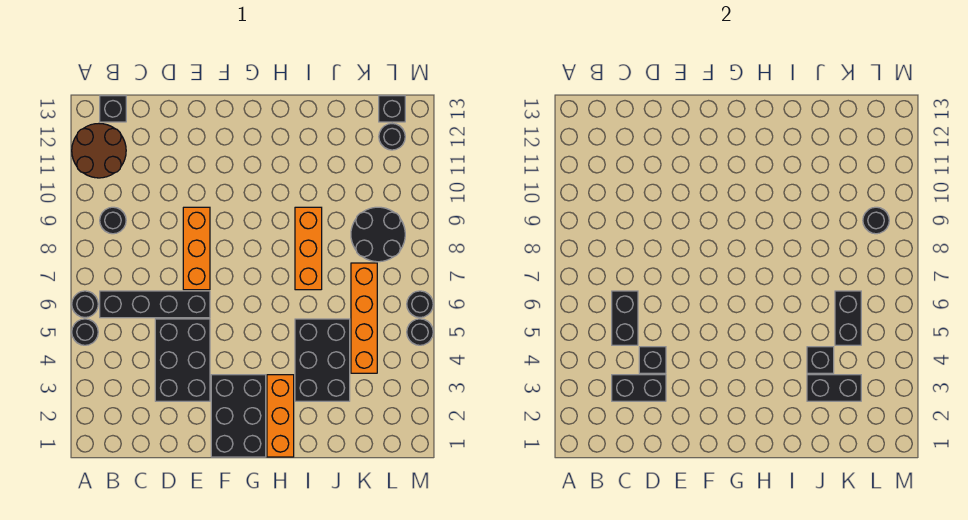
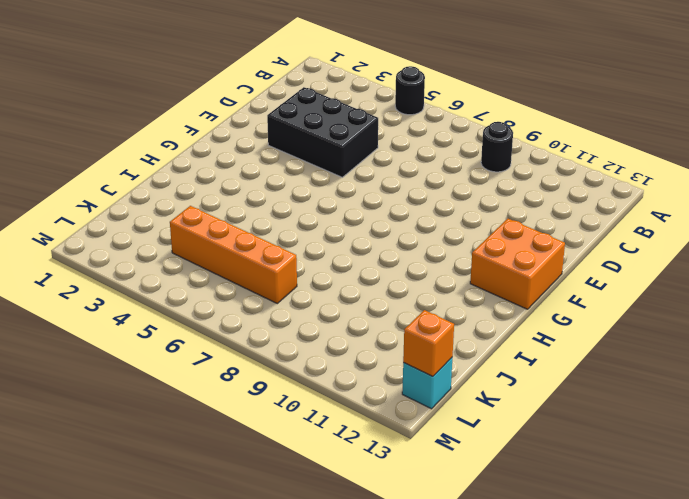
orange brick F12:G13 level 1 -> none
cyan brick L13 level 1 -> black brick L13 level 1
orange brick L13 level 2 -> none
none -> black round brick A6 level 1
none -> brown round brick A11:B12 level 1
none -> black brick B6:E6 level 1

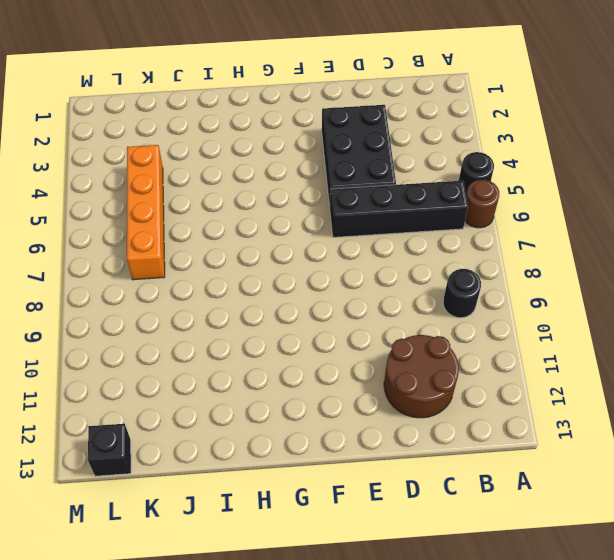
brown round brick A6 level 1 -> black round brick A6 level 1
brown round brick C11:D12 level 1 -> brown round brick A11:B12 level 1
none -> black brick B13 level 1
none -> orange brick E7:E9 level 1
none -> black brick F1:G3 level 1

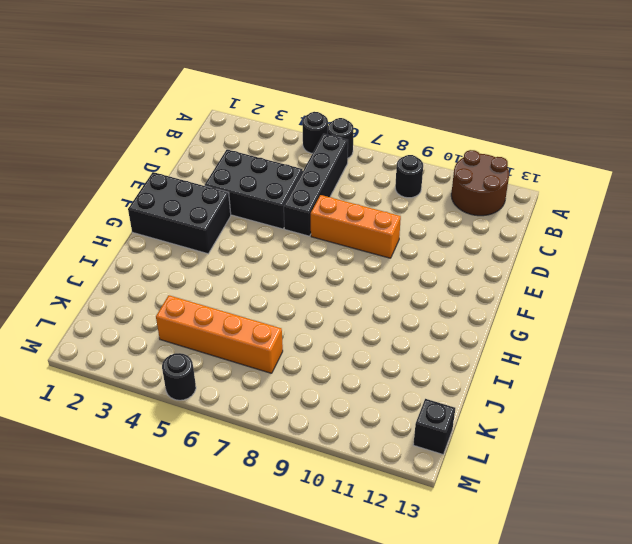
none -> black brick B13 level 1
none -> orange brick H1:H3 level 1
none -> black brick I3:J5 level 1

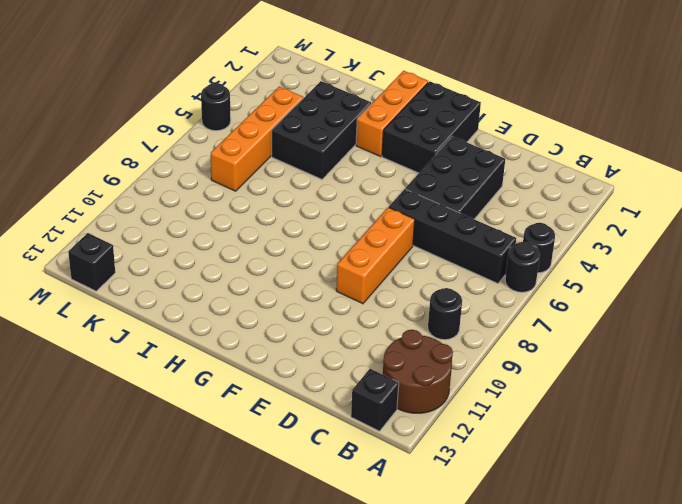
none -> orange brick I7:I9 level 1
none -> black round brick K8:L9 level 1
none -> black round brick L12 level 1

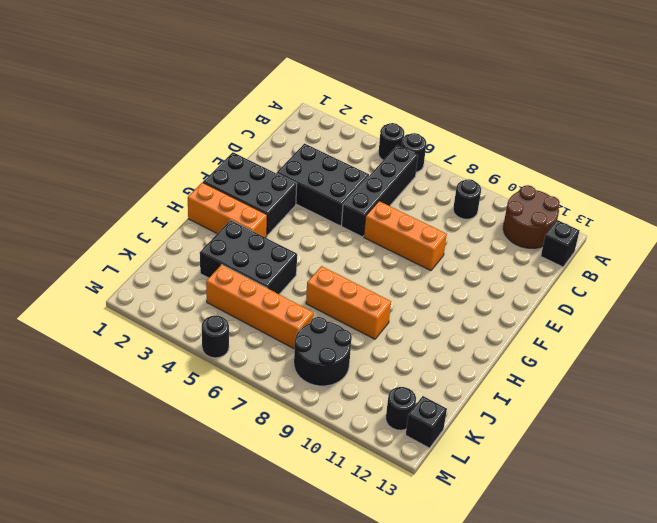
none -> black round brick M6 level 1
none -> black brick C3:D3 level 2
none -> black brick C5:C6 level 2

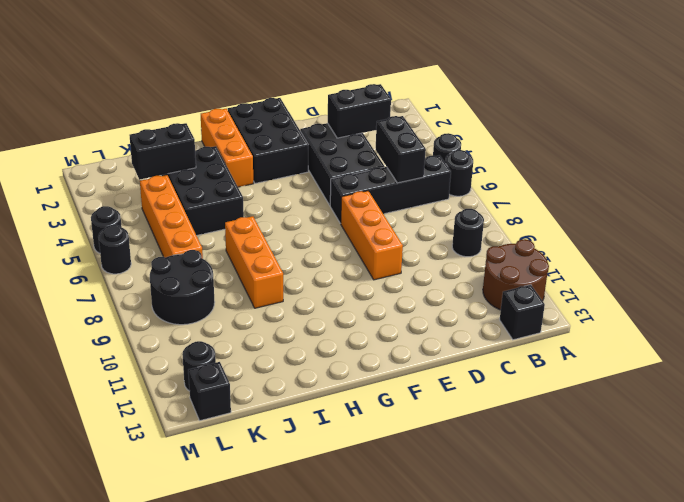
none -> black brick D4 level 2
none -> black brick J4 level 2
none -> black brick K5:K6 level 2

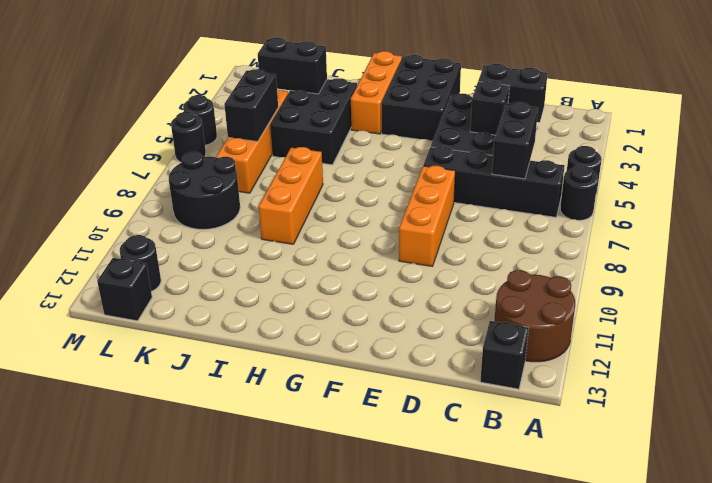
none -> black round brick B9 level 1
none -> black brick J4 level 2
none -> black round brick L9 level 2

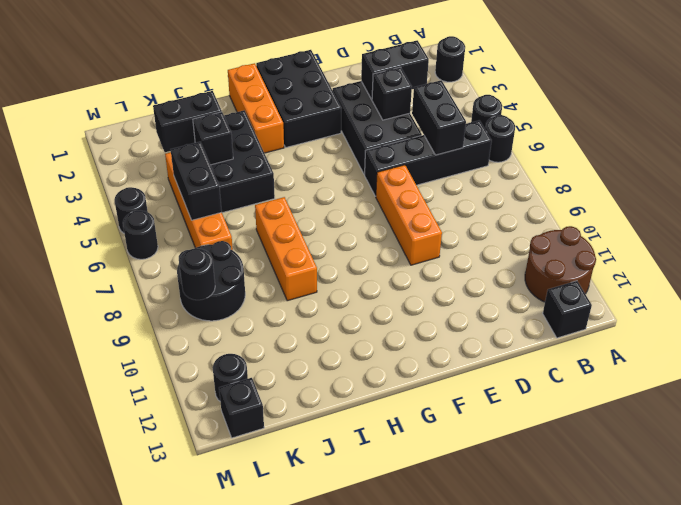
black round brick A2 level 1 -> black round brick B9 level 1

